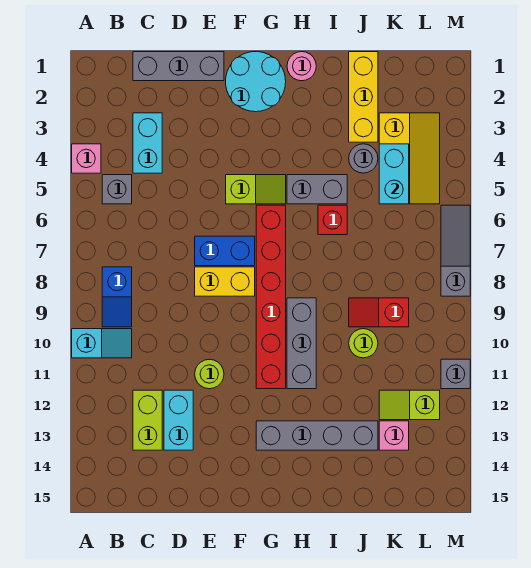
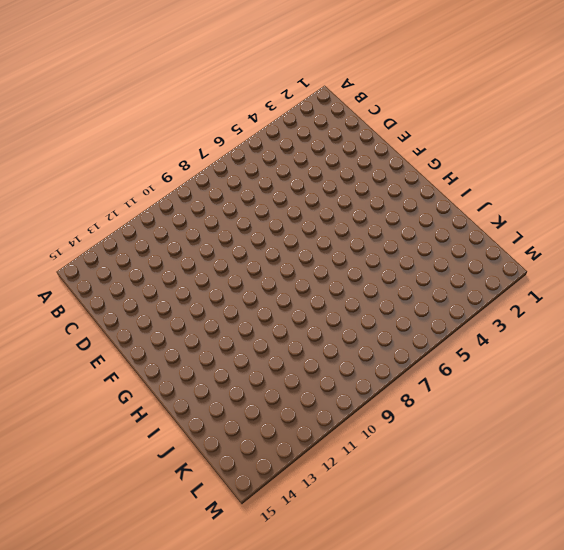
none -> pink brick A4 level 1
none -> cyan slope A10:B10 level 1 top A
none -> grey brick B5 level 1

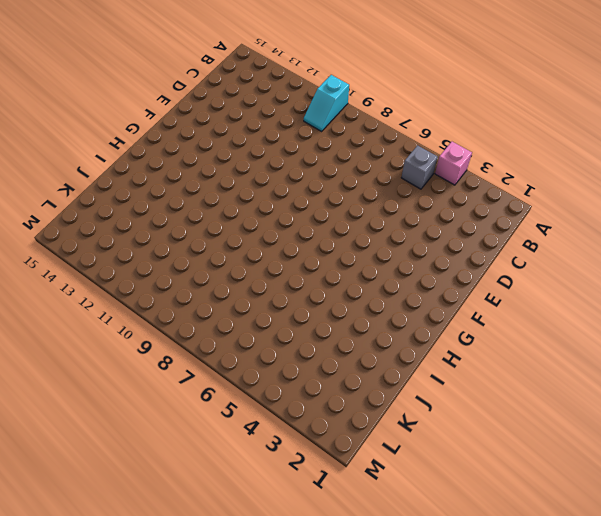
none -> blue slope B8:B9 level 1 top 8
none -> grey brick C1:E1 level 1
none -> cyan brick C3:C4 level 1

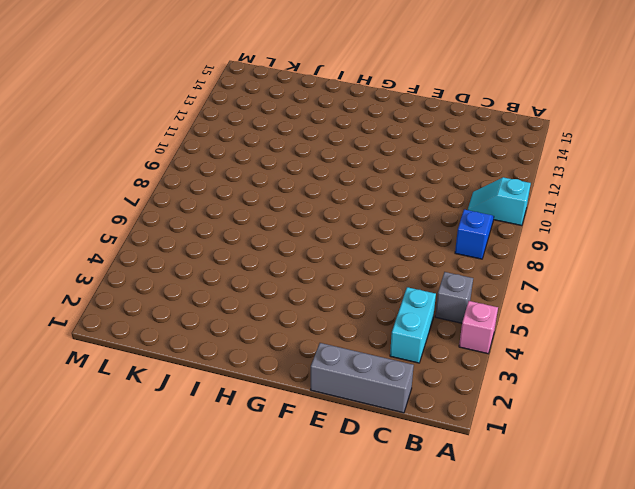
none -> lime brick C12:C13 level 1
none -> cyan brick D12:D13 level 1
none -> blue brick E7:F7 level 1

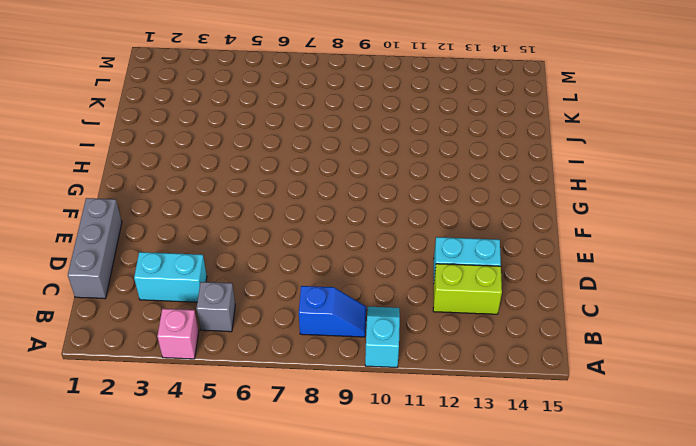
none -> blue brick E7:F7 level 1
none -> yellow brick E8:F8 level 1
none -> lime round brick E11 level 1

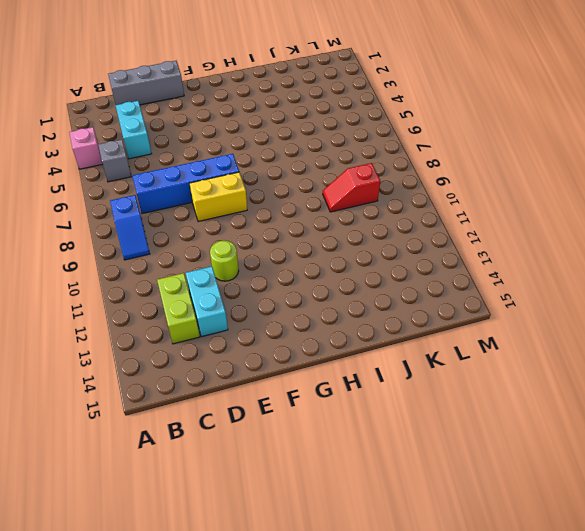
blue brick C7:F7 level 1 -> blue brick E7:F7 level 1
none -> cyan slope A10:B10 level 1 top A
none -> cyan round brick F1:G2 level 1
none -> lime slope F5:G5 level 1 top F

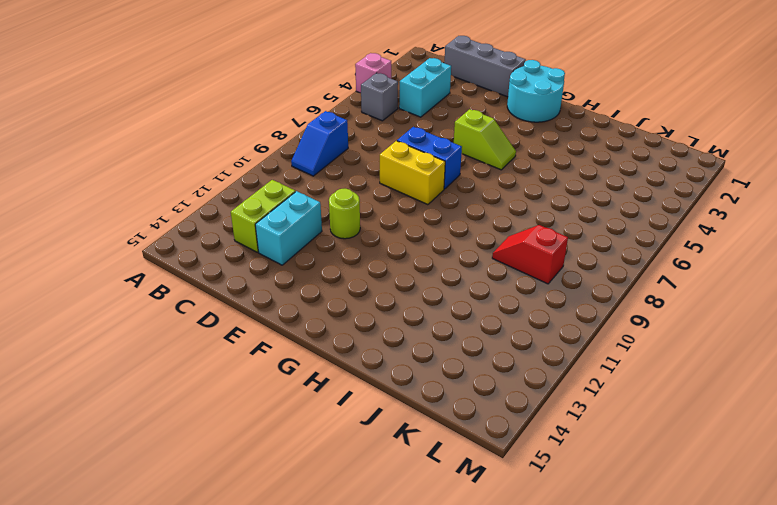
none -> cyan slope A10:B10 level 1 top A
none -> red brick G6:G11 level 1
none -> grey brick G13:J13 level 1

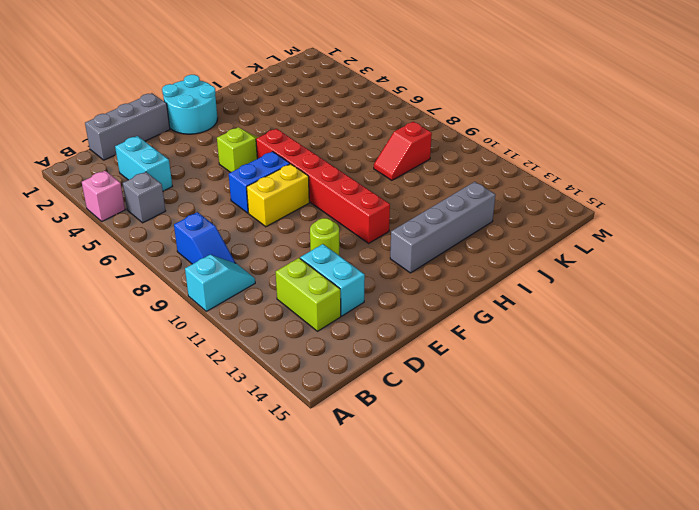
none -> pink round brick H1 level 1
none -> grey brick H5:I5 level 1
none -> grey brick H9:H11 level 1

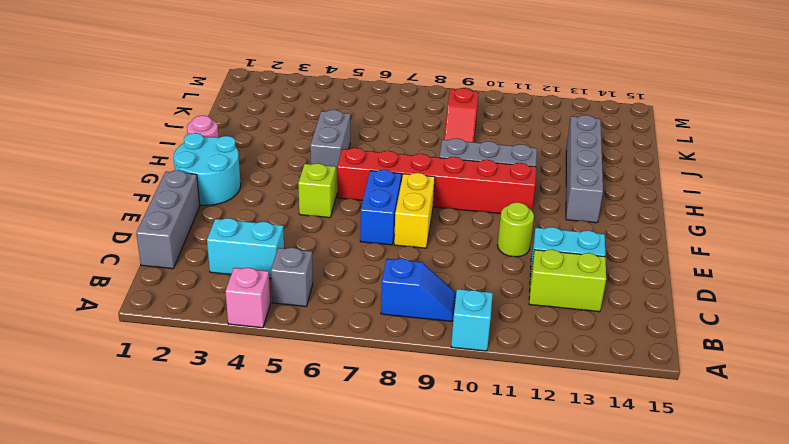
none -> red brick I6 level 1
none -> yellow brick J1:J3 level 1
none -> grey round brick J4 level 1

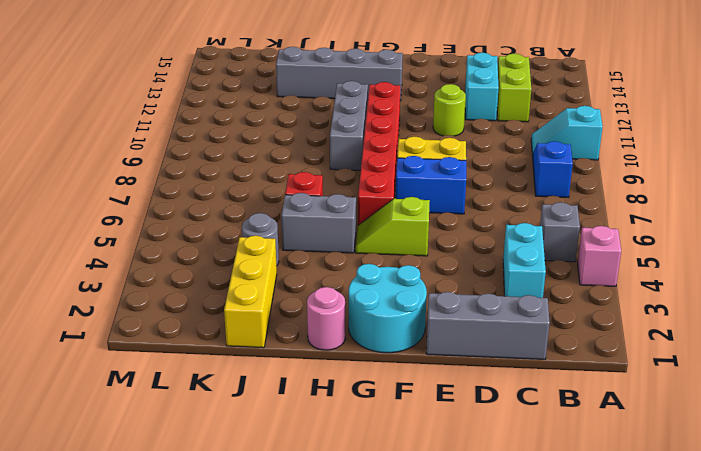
none -> red slope J9:K9 level 1 top K
none -> lime round brick J10 level 1
none -> yellow slope K3:L5 level 1 top K

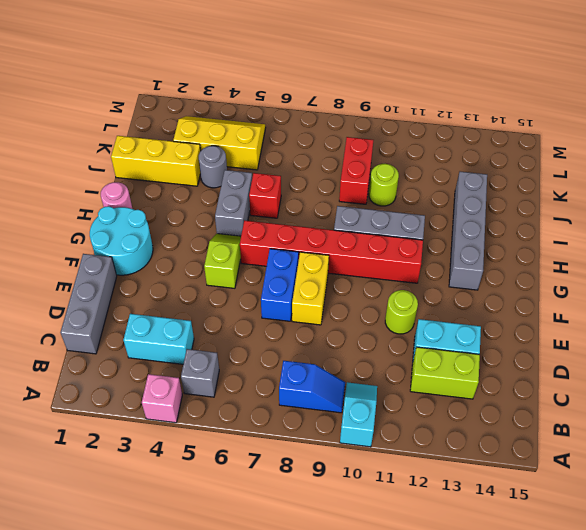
red brick J9:K9 level 1 -> red slope J9:K9 level 1 top K
none -> lime slope K12:L12 level 1 top L
none -> pink brick K13 level 1
none -> grey slope M6:M8 level 1 top 8

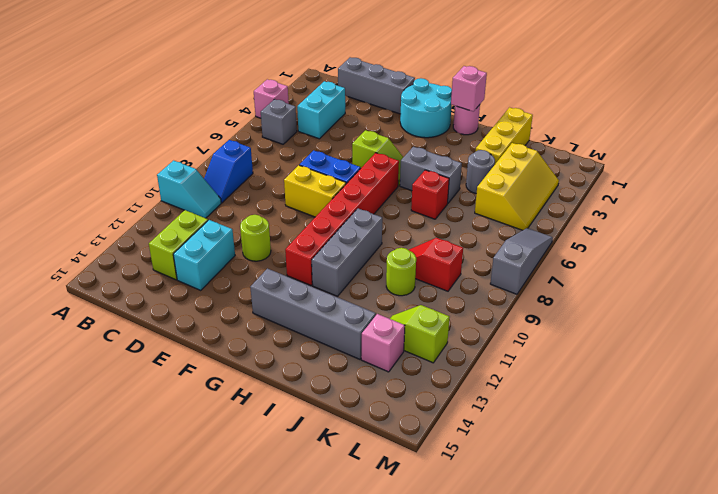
pink brick H1 level 2 -> none
none -> grey brick M11 level 1
none -> cyan brick K4:K5 level 2

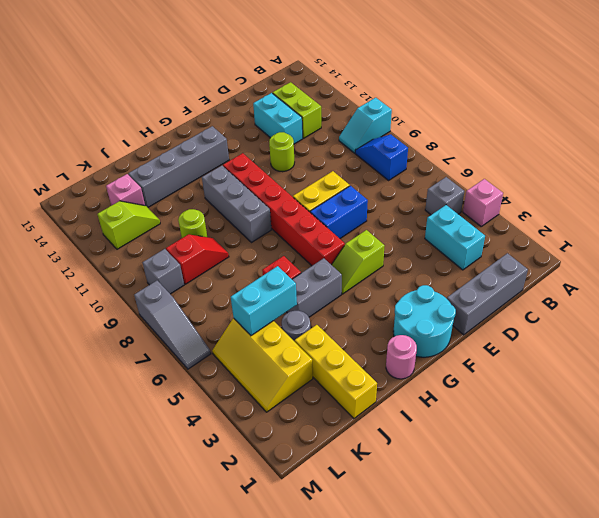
cyan brick J5:K5 level 2 -> cyan brick K4:K5 level 2
grey brick L9 level 1 -> grey brick M11 level 1

